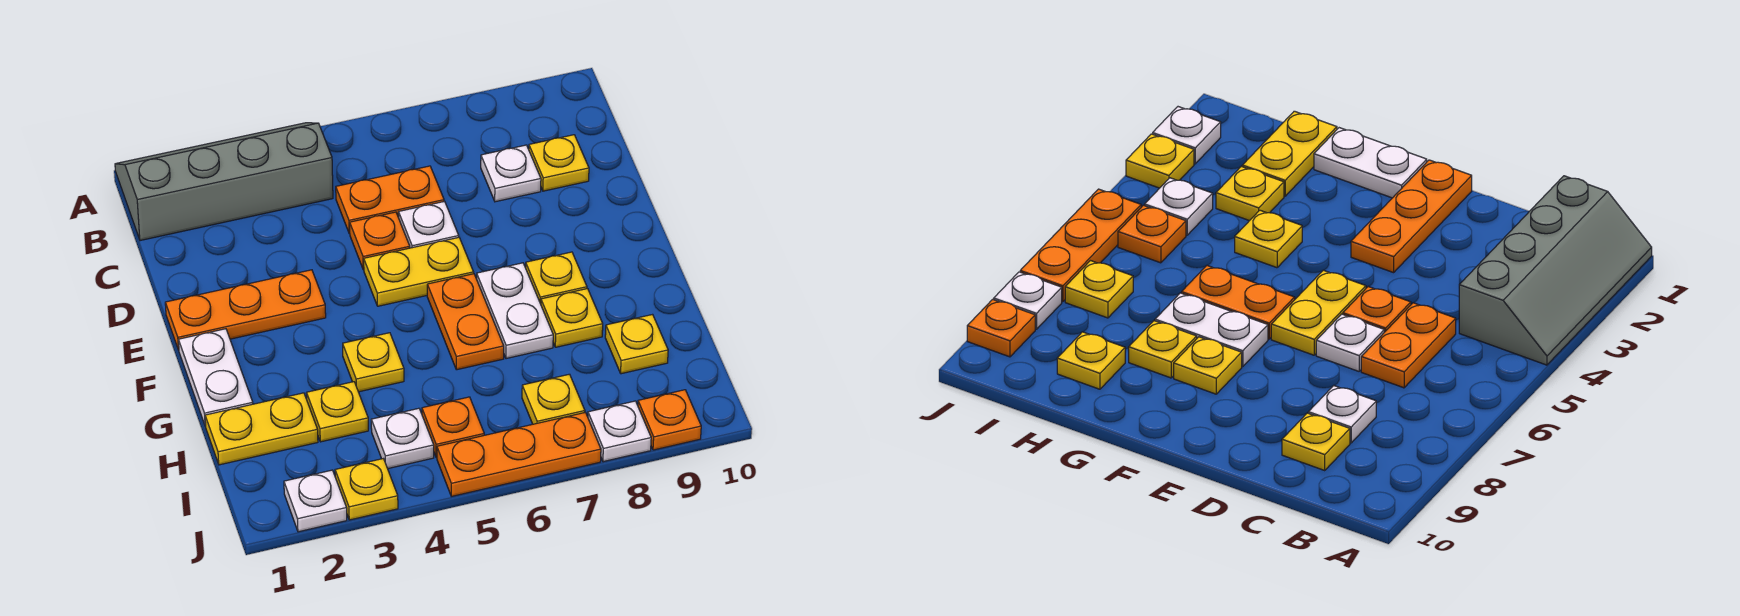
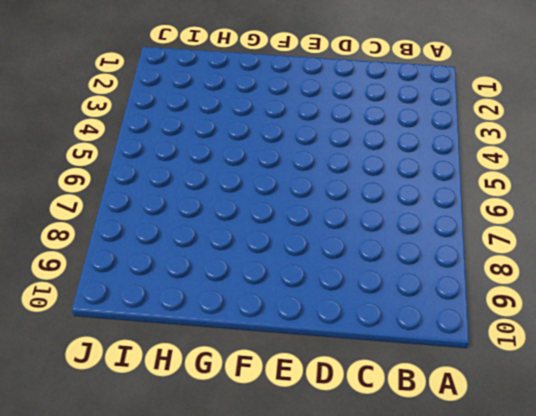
none -> grey slope A1:B4 level 1 top B
none -> orange plate C5:C6 level 1
none -> white plate C8 level 1

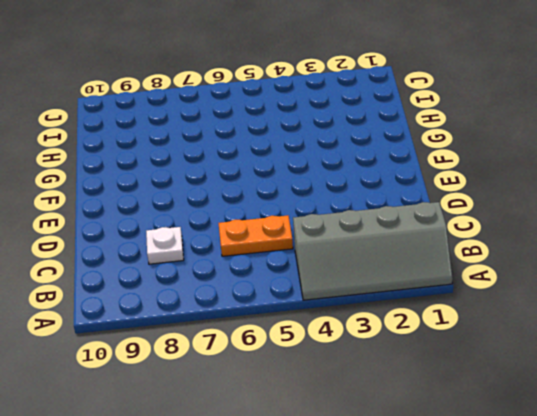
none -> yellow plate C9 level 1
none -> orange plate D5 level 1
none -> white plate D6 level 1

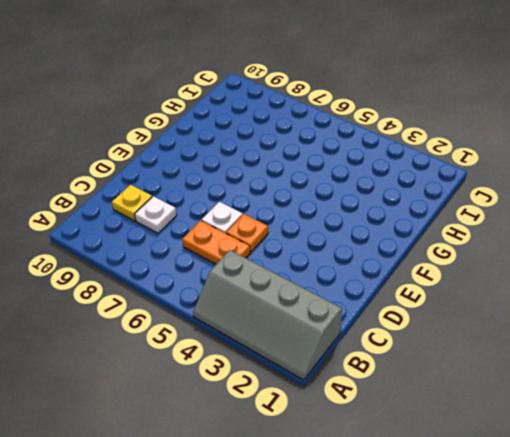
none -> orange plate E1:E3 level 1
none -> yellow plate E5:E6 level 1
none -> white plate F1:G1 level 1

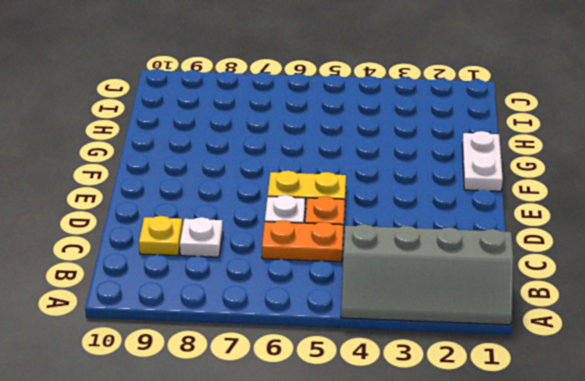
none -> orange plate E1:E3 level 1
none -> orange plate F6:G6 level 1
none -> white plate F7:G7 level 1

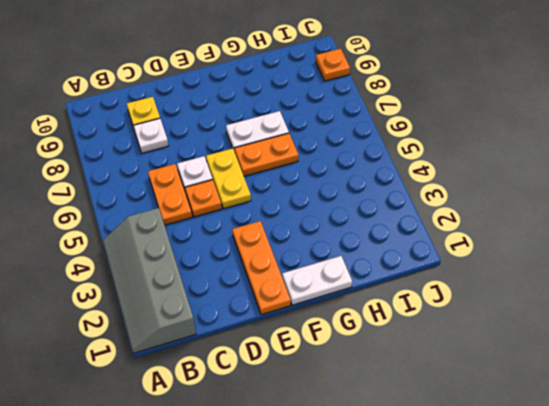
none -> yellow plate F8 level 1
none -> yellow plate G4 level 1
none -> yellow plate G8 level 1

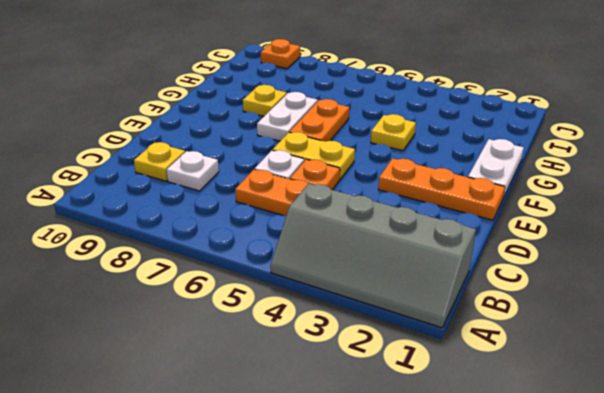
none -> yellow plate F8 level 1
none -> yellow plate H1:H2 level 1
none -> yellow plate H3 level 1

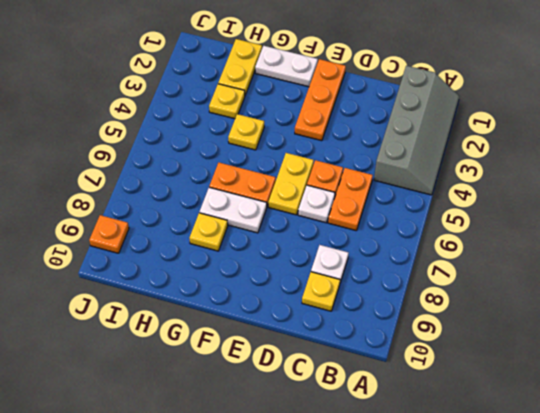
none -> yellow plate F8 level 1
none -> yellow plate H9 level 1
none -> white plate I4 level 1

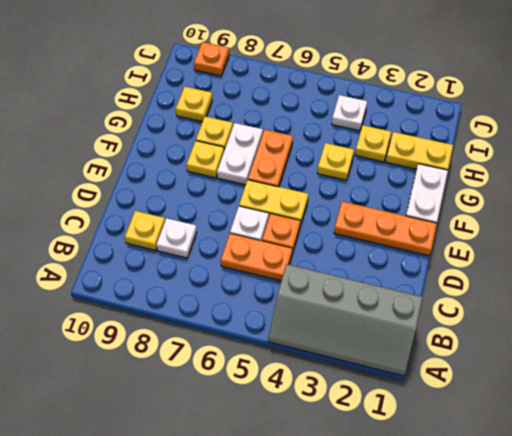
none -> orange plate I5 level 1
none -> yellow plate I7 level 1
none -> white plate J2 level 1

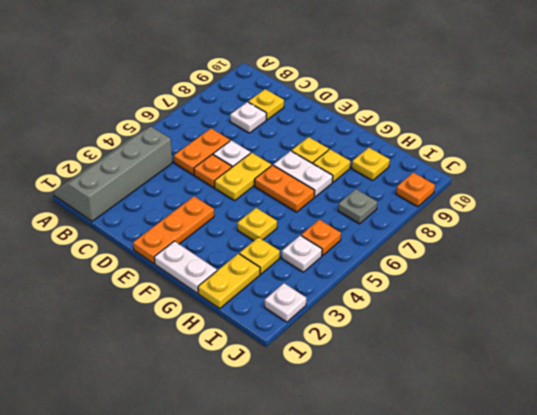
grey plate I7 level 1 -> yellow plate I7 level 1
none -> yellow plate J3 level 1
none -> orange plate J5:J7 level 1
none -> white plate J8 level 1

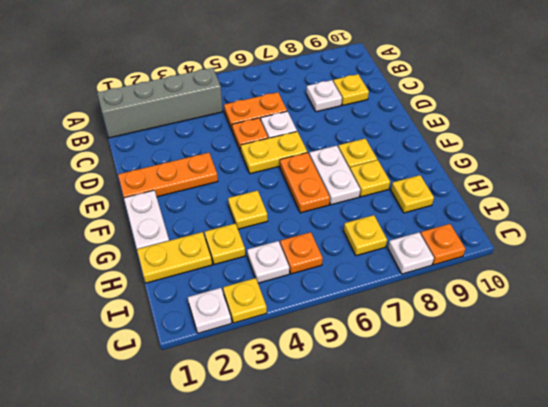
none -> orange plate J5:J7 level 1

